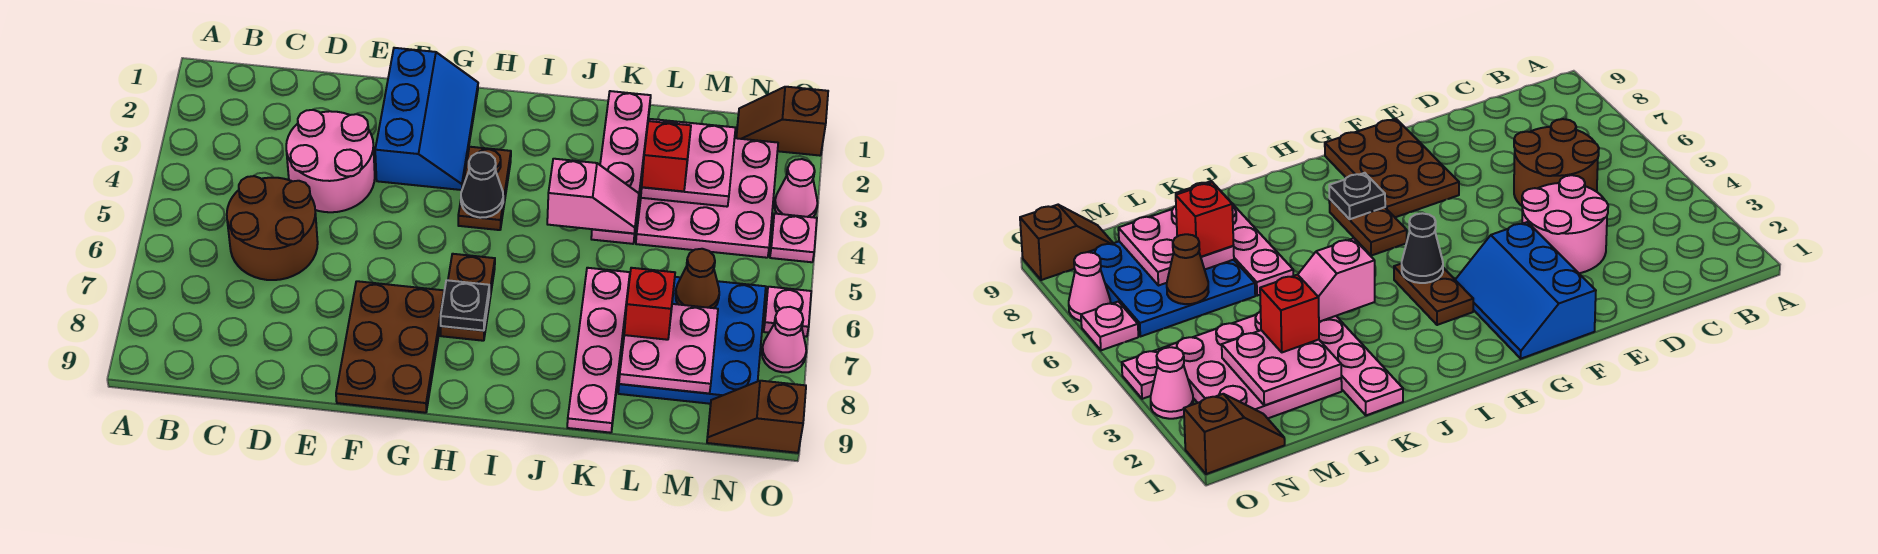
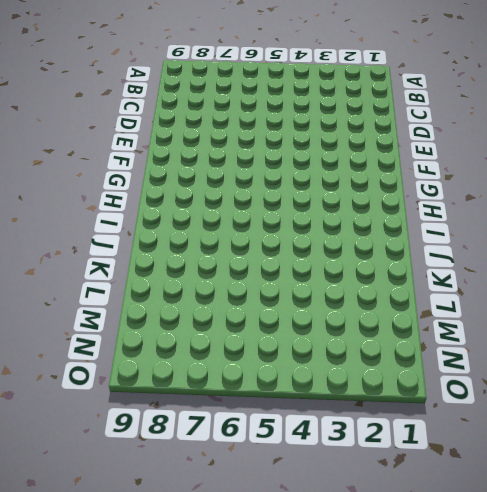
none -> brown round brick C5:D6 level 1
none -> pink round brick D3:E4 level 1
none -> blue slope F1:G3 level 1 top F

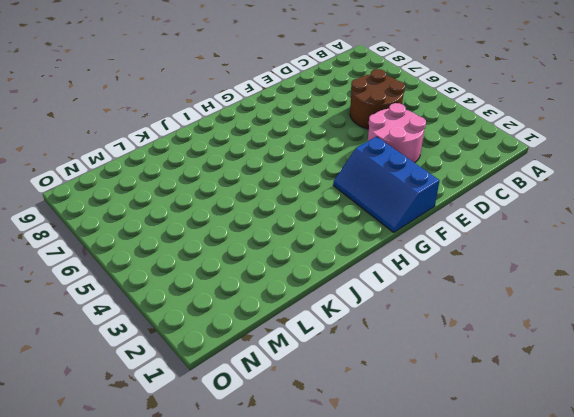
none -> brown plate F7:G9 level 1
none -> brown plate H3:H4 level 1
none -> brown plate H6:H7 level 1

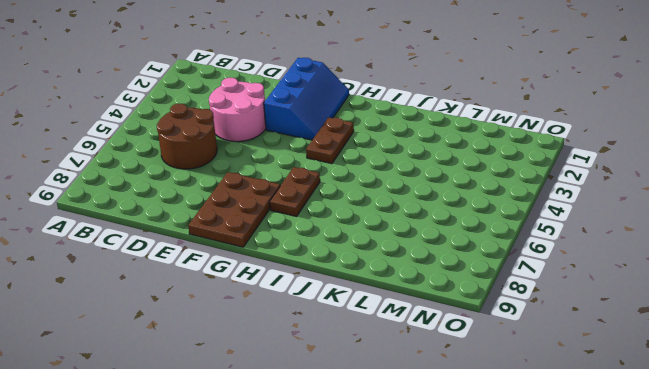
none -> pink plate K1:K4 level 1
none -> pink plate K6:K9 level 1
none -> pink plate L2:N4 level 1

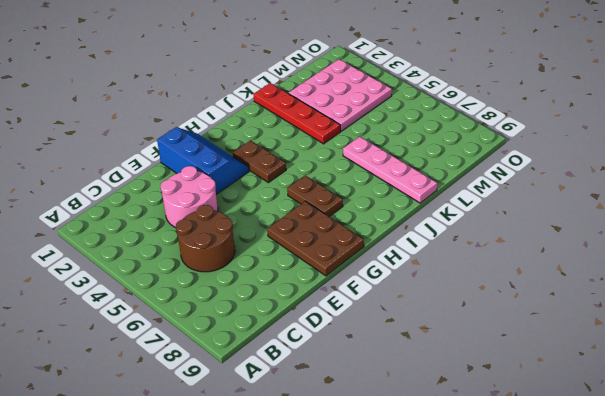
red plate K1:K4 level 1 -> pink plate K1:K4 level 1
none -> blue plate L6:N8 level 1
none -> brown slope N1:O1 level 1 top O
none -> brown slope N9:O9 level 1 top O

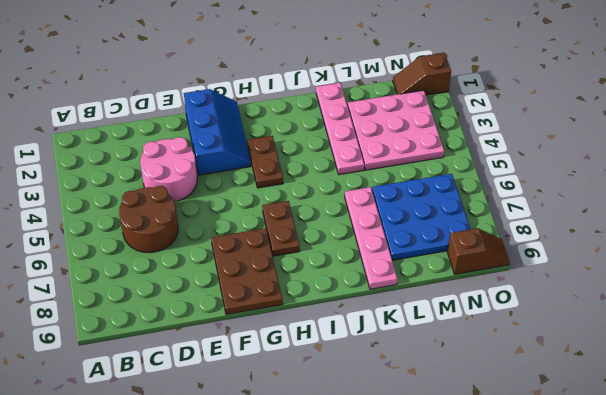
brown slope N9:O9 level 1 top N -> brown slope N9:O9 level 1 top O
none -> pink cone O3 level 1
none -> pink plate O4 level 1
none -> pink plate O6 level 1

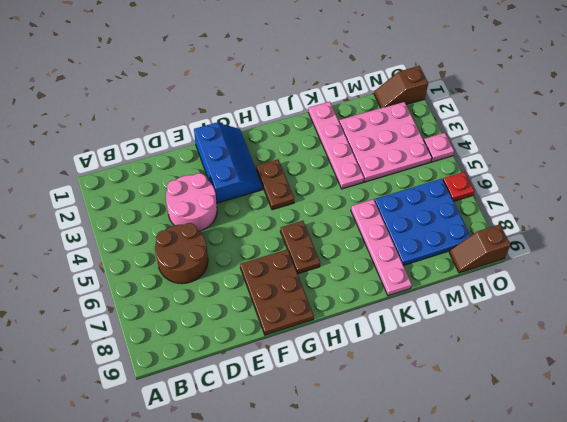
red plate O6 level 1 -> pink plate O6 level 1
none -> pink cone O3 level 1
none -> pink cone O7 level 1
none -> black cone H4 level 2

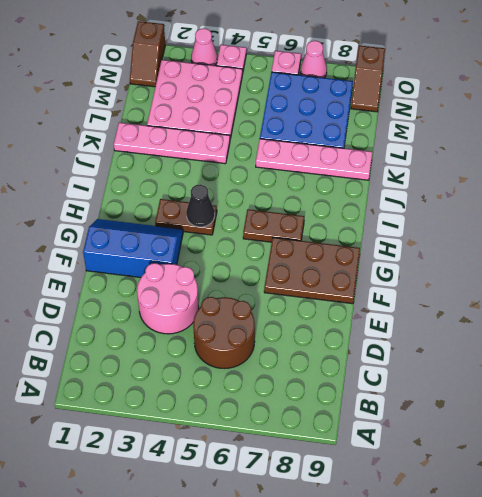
none -> black plate H7 level 2
none -> pink slope J4:K4 level 2 top J
none -> pink plate L2:M3 level 2

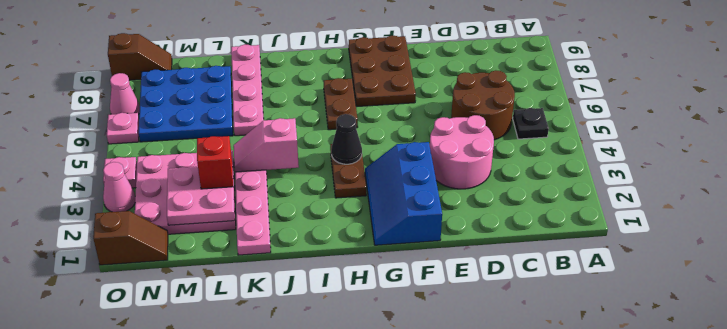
black plate B5 level 1 -> black plate H7 level 2
none -> pink plate L7:M8 level 2
none -> brown cone M6 level 2
none -> red brick L7 level 3

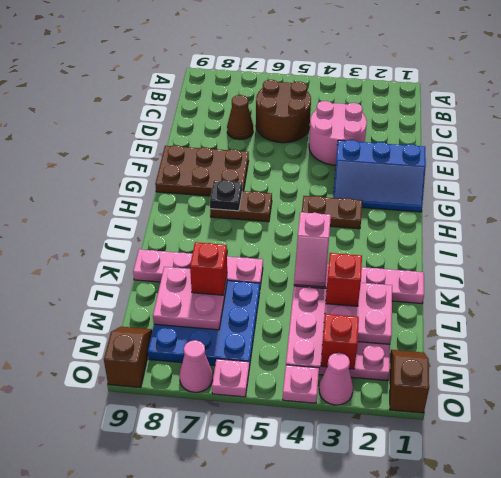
brown cone D7 level 1 -> brown cone M6 level 2
red brick N3 level 2 -> none
none -> black cone H4 level 2

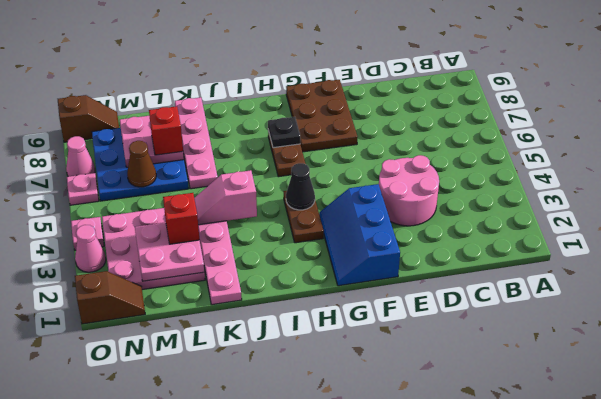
none -> brown round brick C5:D6 level 1

